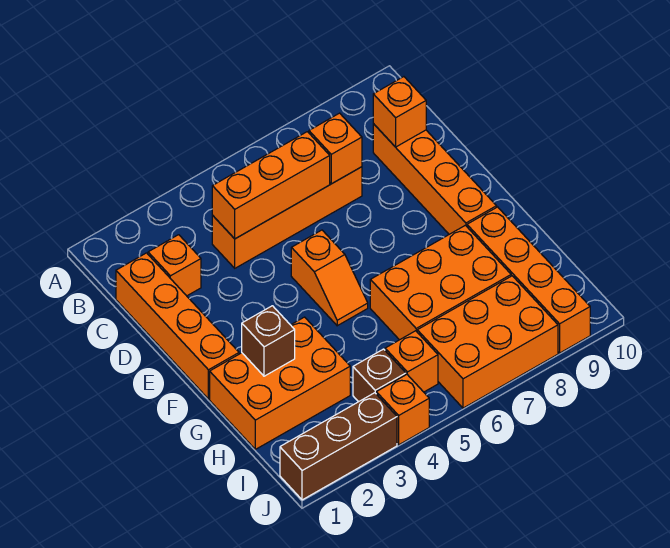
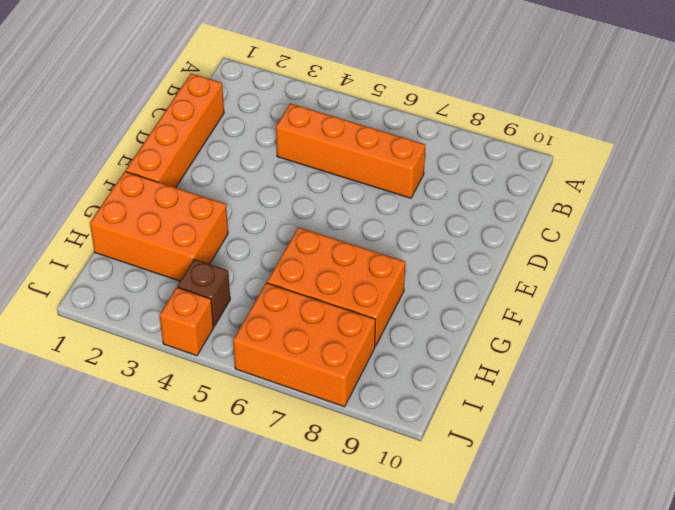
none -> orange brick C2 level 1
none -> orange brick C9:F9 level 1
none -> orange slope E5:F5 level 1 top E

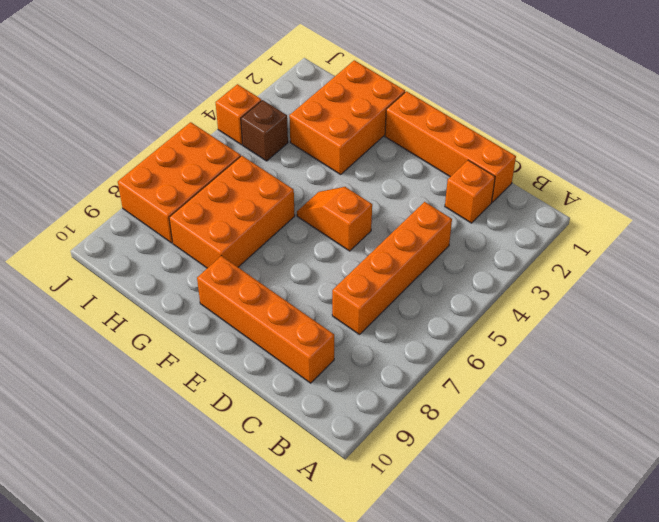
none -> orange brick G9:J9 level 1
none -> orange brick I5 level 1
none -> brown brick J1:J3 level 1

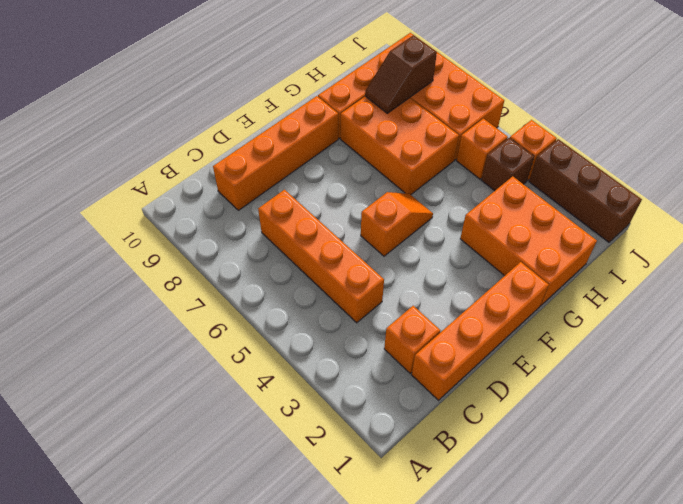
brown slope H8:I8 level 2 top I -> none
none -> orange brick C4:C6 level 2
none -> orange brick C7 level 2
none -> orange brick C9 level 2

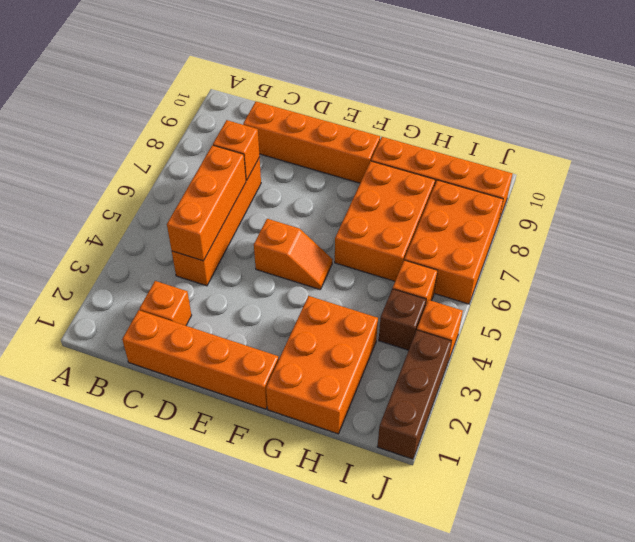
none -> orange brick C9 level 2
none -> brown brick G2 level 2

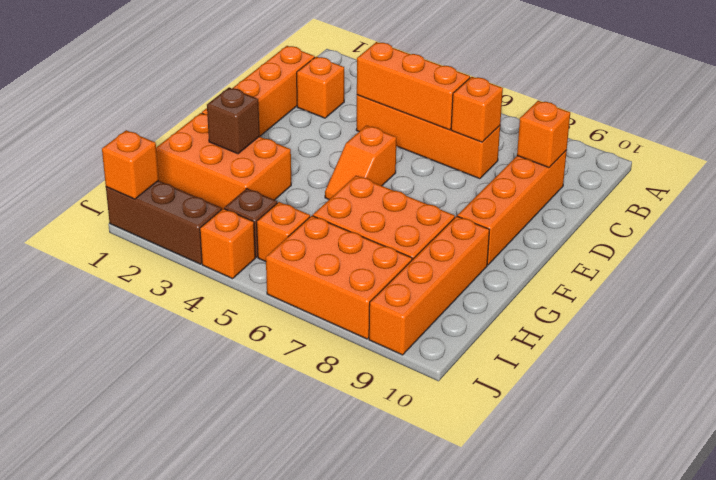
orange brick J1 level 2 -> none

